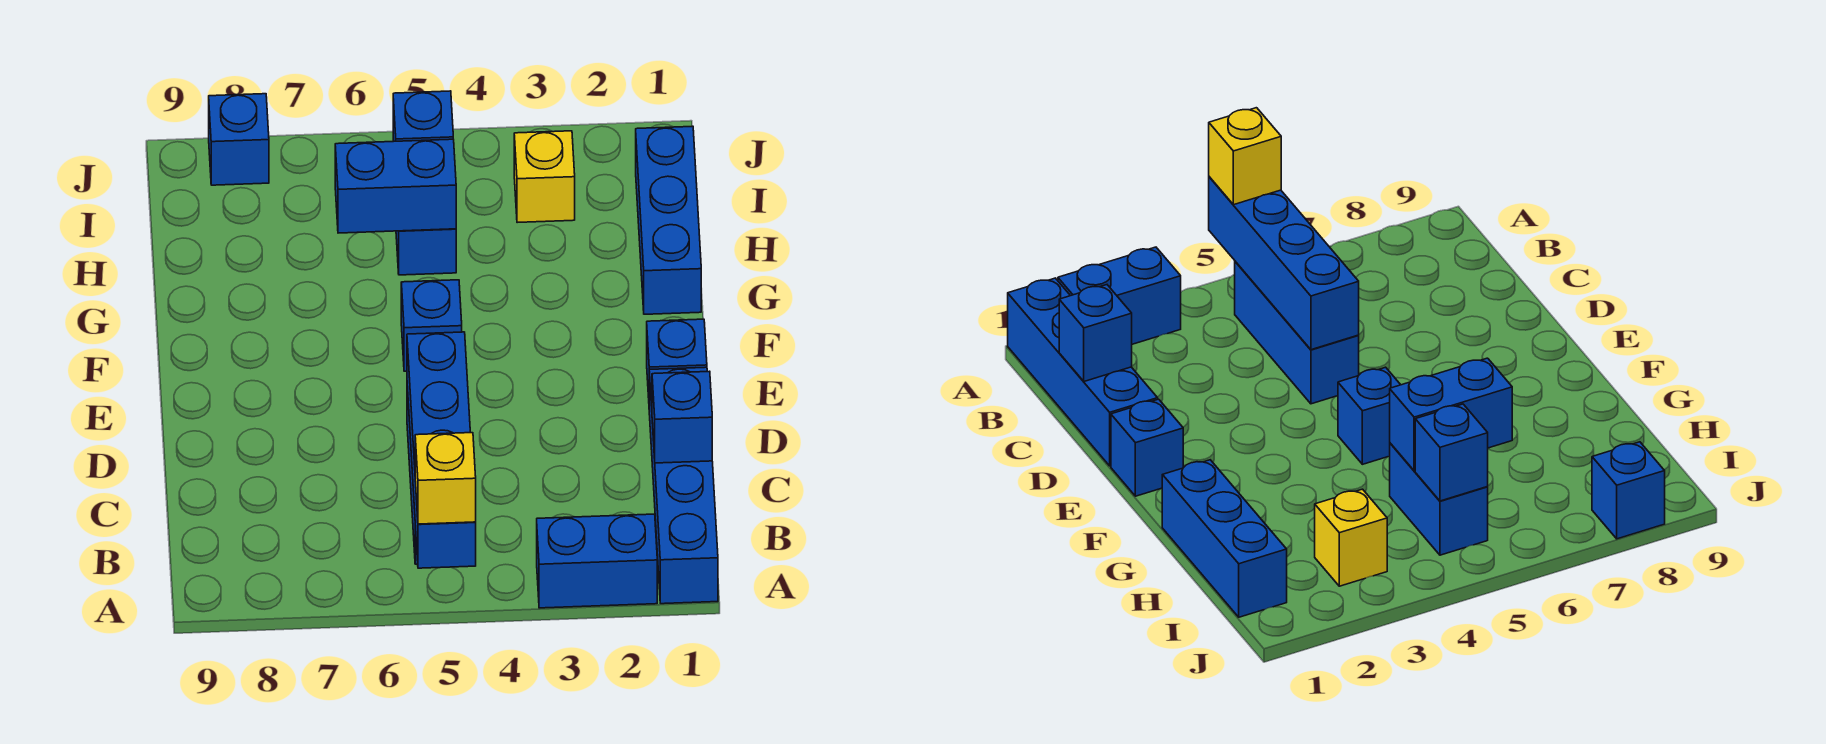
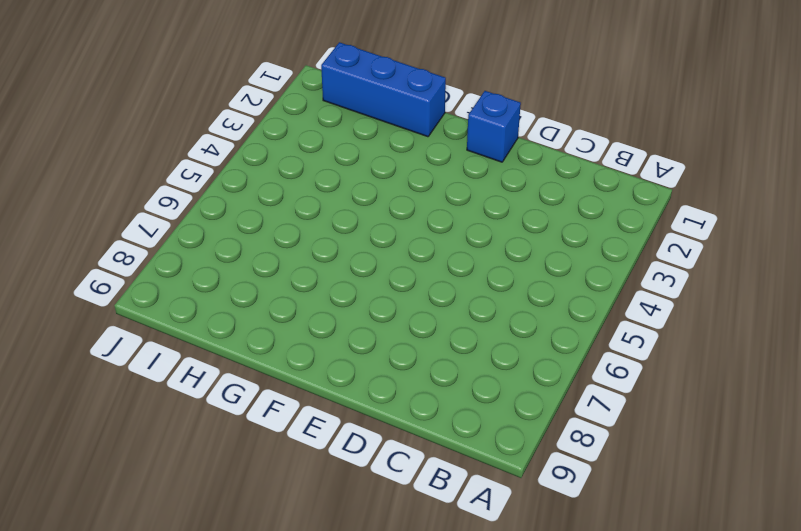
none -> blue brick A1:D1 level 1
none -> blue brick A2:A3 level 1
none -> blue brick B5:D5 level 1

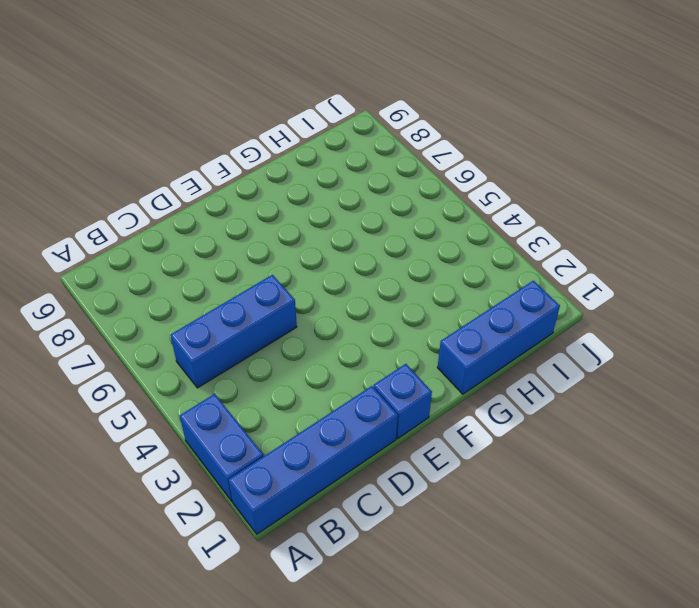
none -> blue brick F5 level 1
none -> blue brick H5:I5 level 1
none -> yellow brick I3 level 1

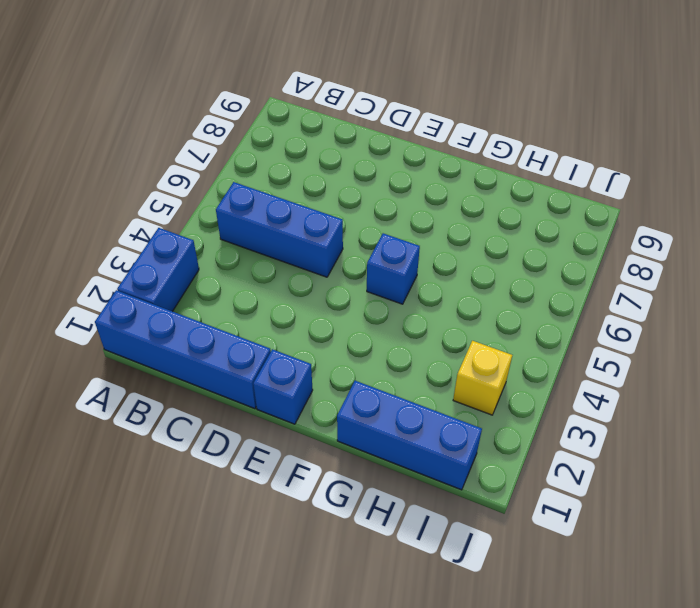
none -> blue brick H5:I5 level 1
none -> blue brick J8 level 1
none -> blue brick A5:D5 level 2

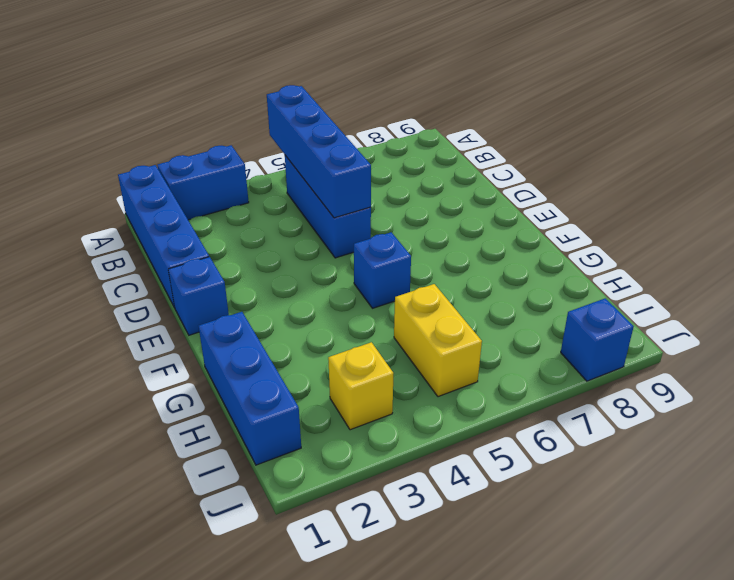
yellow brick H5:I5 level 1 -> blue brick H5:I5 level 1
none -> blue brick C1 level 2
none -> blue brick H5:H6 level 2
none -> blue brick I5 level 2

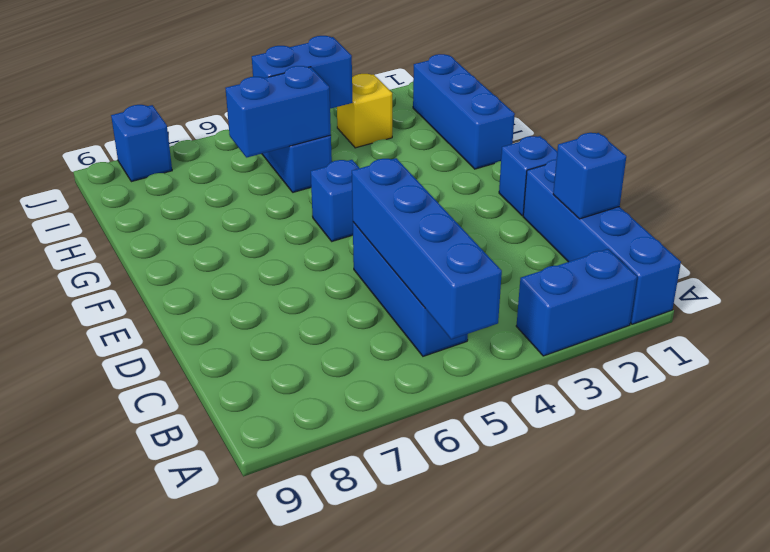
blue brick I4:I5 level 2 -> blue brick I5 level 2
none -> yellow brick A5 level 3

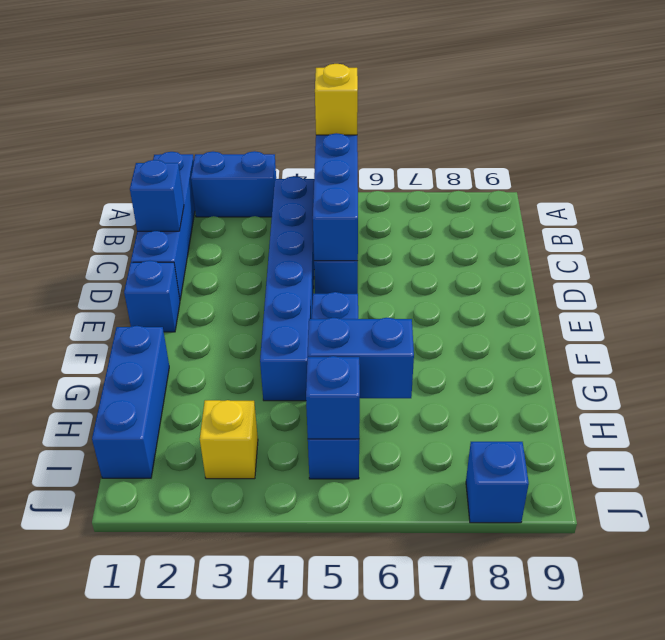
blue brick B4:G4 level 1 -> none

